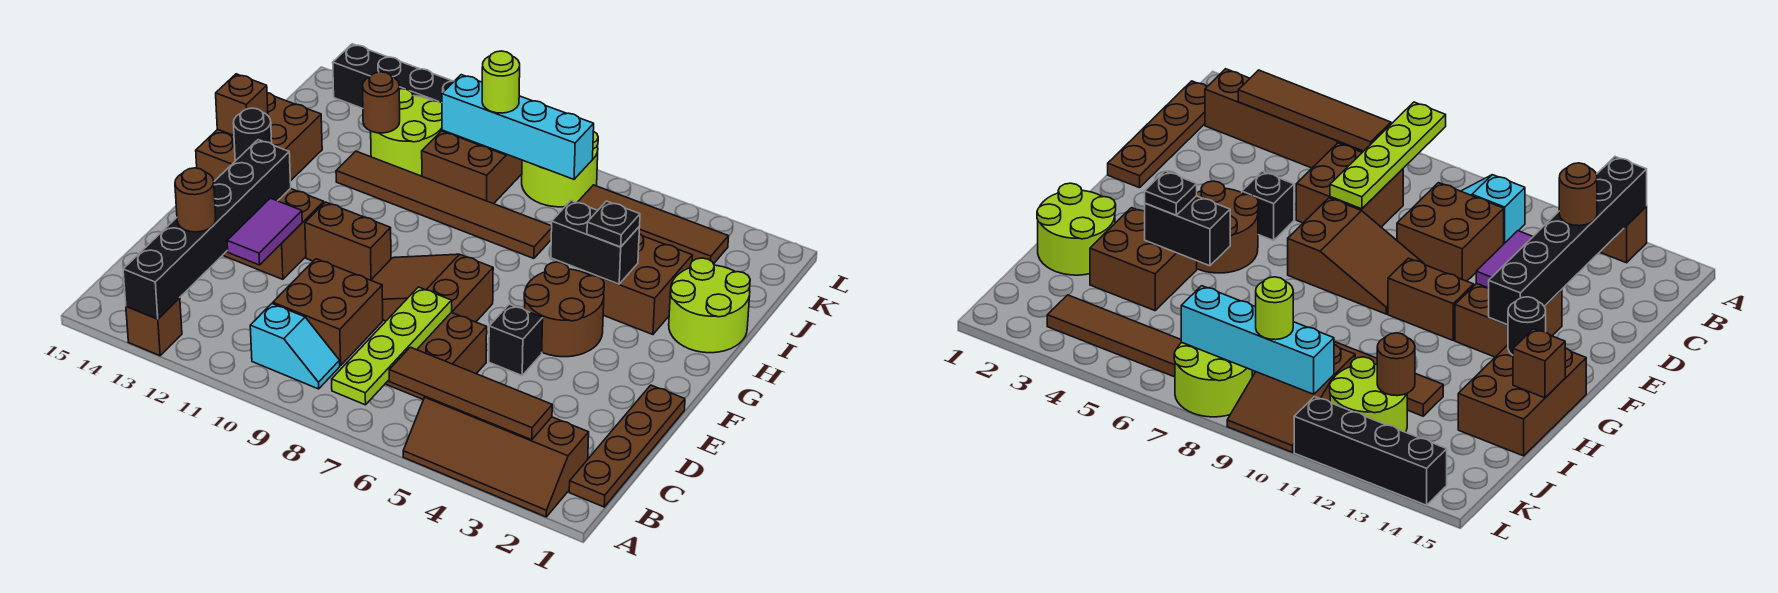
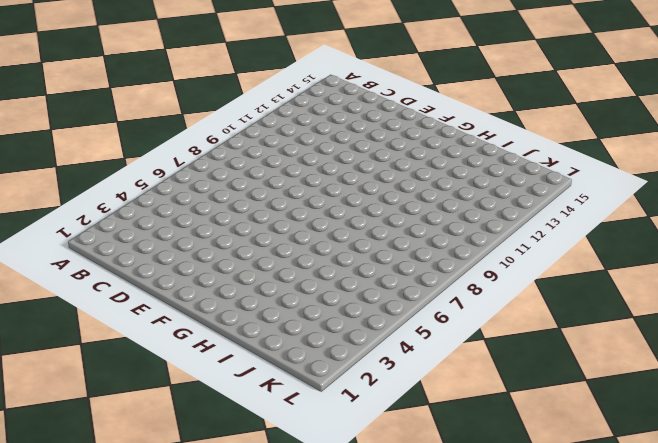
none -> brown slope A2:B5 level 1 top B
none -> brown brick A13 level 1
none -> brown plate B1:E1 level 1
none -> cyan slope B9:B10 level 1 top 10

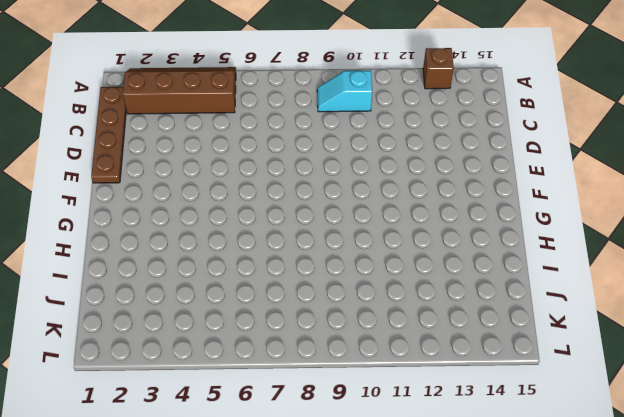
none -> brown brick C6:D7 level 1
none -> brown brick C9:D10 level 1
none -> black brick E5 level 1
none -> brown slope E7:F9 level 1 top 7

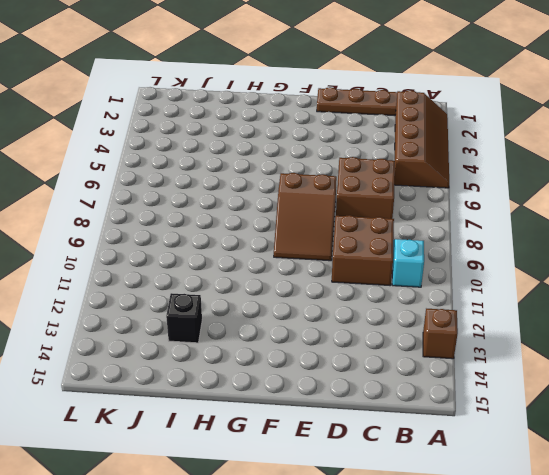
black brick I13 level 1 -> black brick E5 level 1
none -> brown brick E12:F13 level 1
none -> brown round brick F4:G5 level 1
none -> brown brick F10:F11 level 1
none -> brown brick G14:I15 level 1

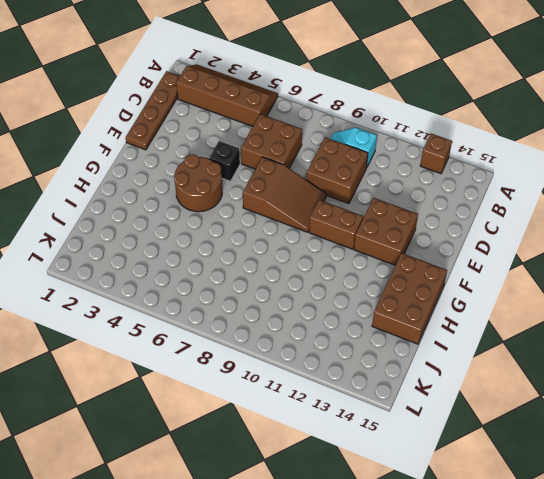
none -> lime round brick H1:I2 level 1
none -> brown brick H3:I4 level 1
none -> brown tile I7:I12 level 1
none -> brown slope J9:L10 level 1 top J

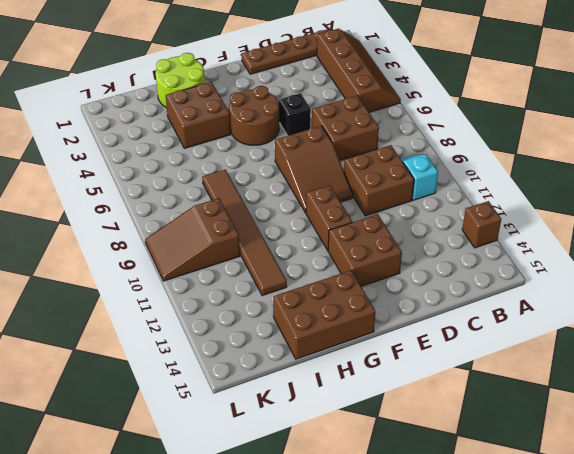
none -> lime round brick J11:K12 level 1
none -> brown tile K3:K6 level 1
none -> lime round brick K7:L8 level 1
none -> black brick L11:L14 level 1

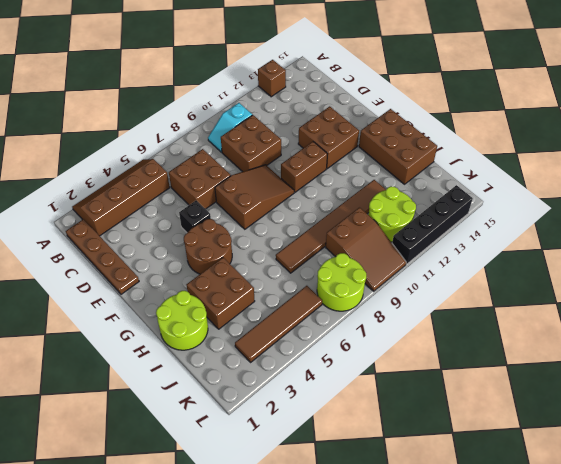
none -> lime plate A7:D7 level 2
none -> black brick A13:F13 level 2
none -> brown tile B3:B6 level 2
none -> purple tile D12:E12 level 2

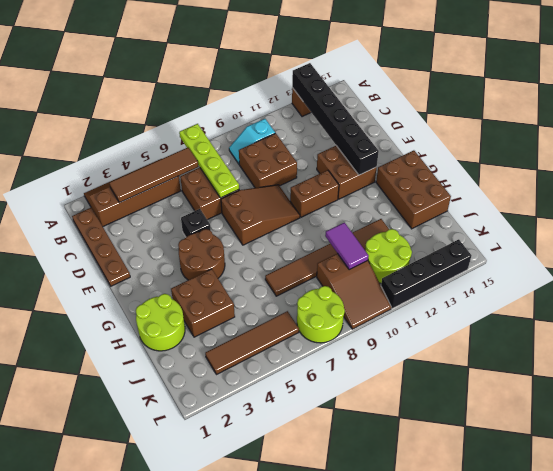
purple tile I10:J10 level 2 -> purple tile D12:E12 level 2
none -> black round brick G14 level 2
none -> black brick H4:H5 level 2
none -> brown brick H15 level 2
none -> brown round brick J12 level 2

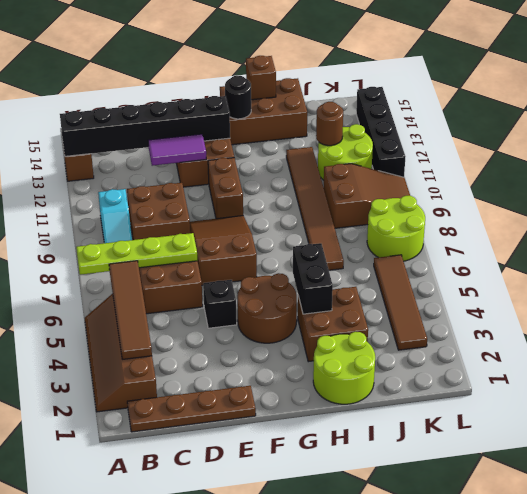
none -> cyan brick K7:K10 level 2
none -> brown round brick C13 level 3
none -> black plate H4 level 3
none -> lime round brick K9 level 3

